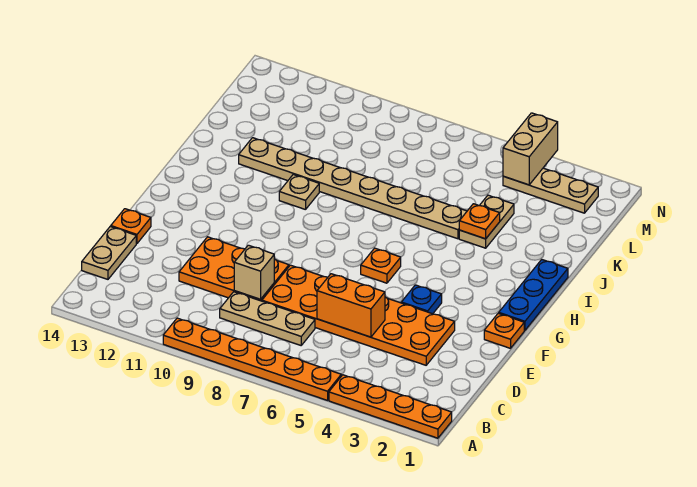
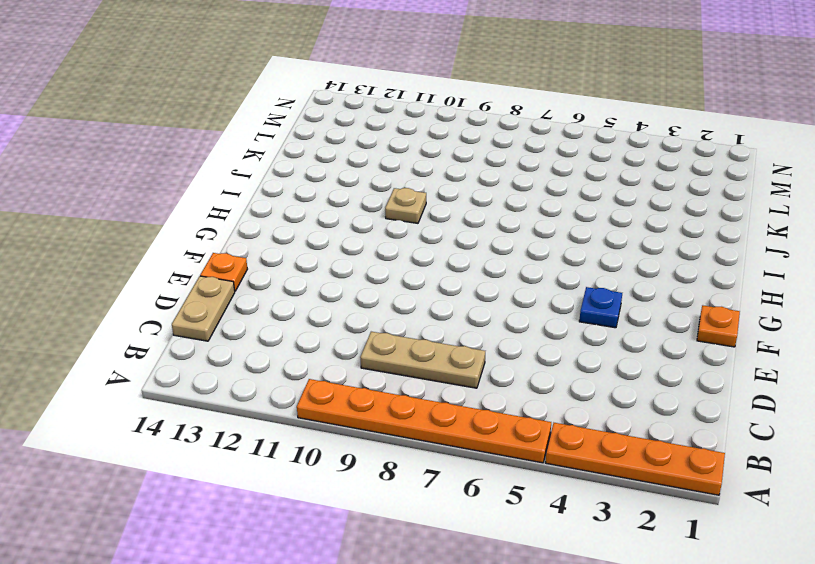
none -> orange plate D3:E8 level 1
none -> orange plate D9:E11 level 1
none -> blue plate G1:I1 level 1

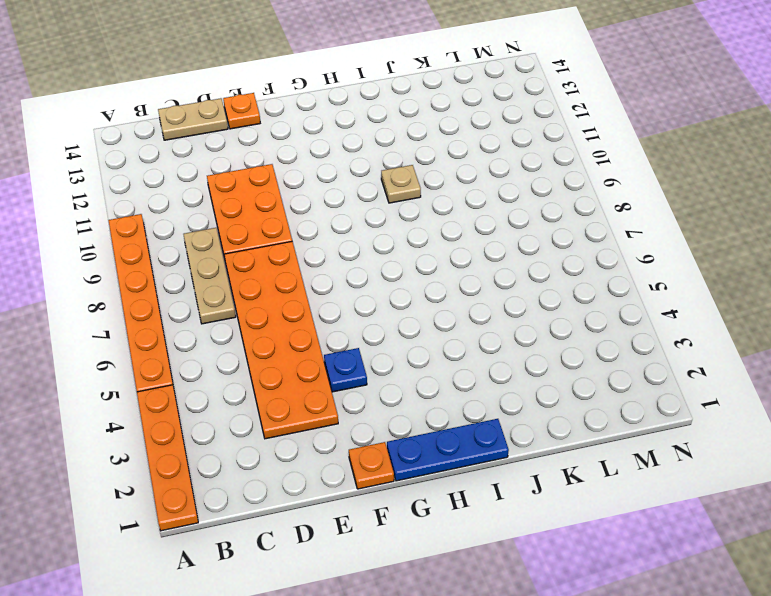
none -> orange plate G6 level 1
none -> tan plate J4:K4 level 1
none -> tan plate J5:J12 level 1

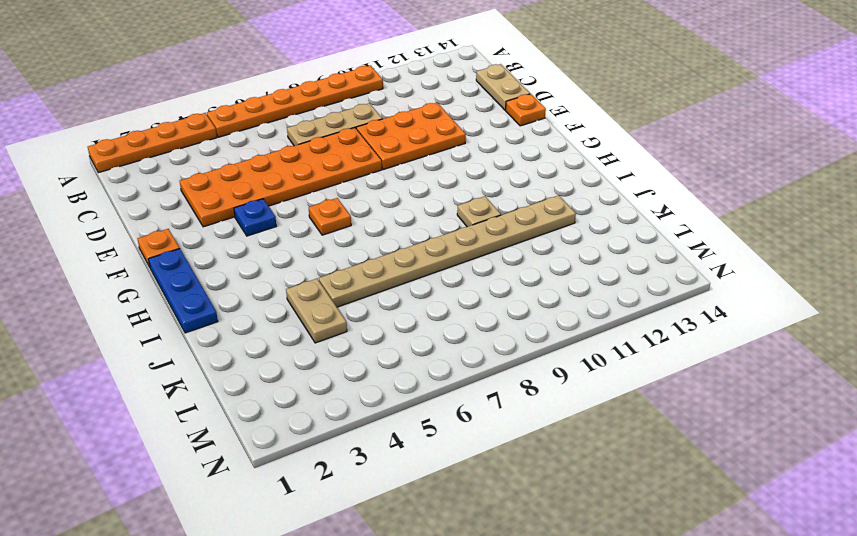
none -> tan plate M2:M4 level 1
none -> orange brick D5:D6 level 2
none -> tan brick D9 level 2

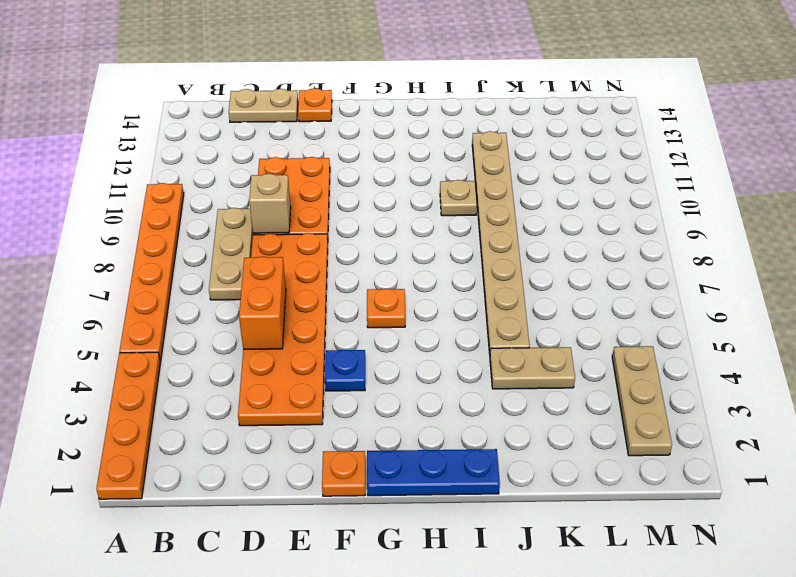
none -> orange plate J4 level 2
none -> tan brick M4:N4 level 2

